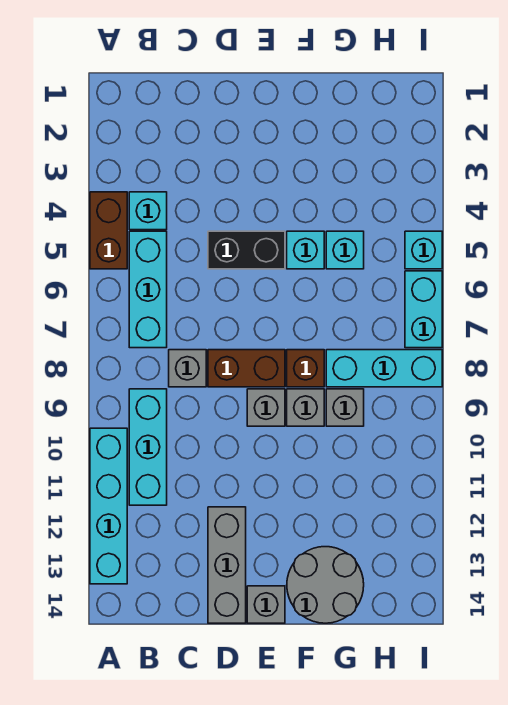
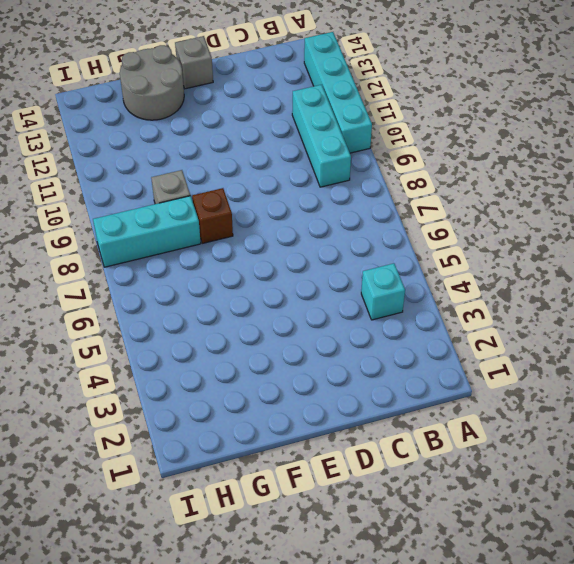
none -> brown brick A4:A5 level 1
none -> cyan brick B5:B7 level 1
none -> grey brick C8 level 1

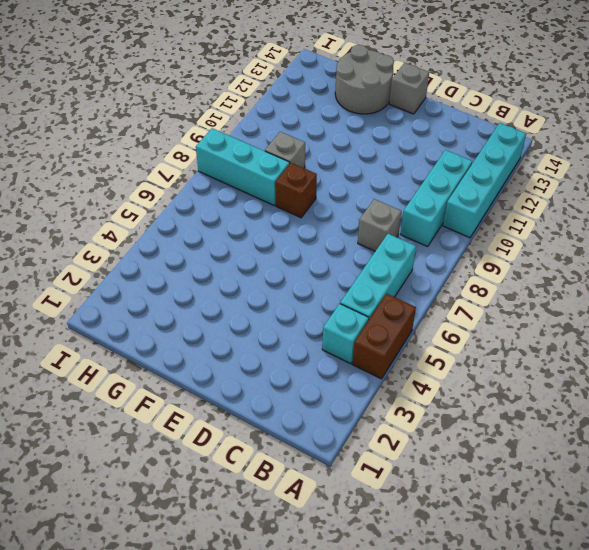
none -> black brick D5:E5 level 1
none -> brown brick D8:E8 level 1
none -> grey brick D12:D14 level 1

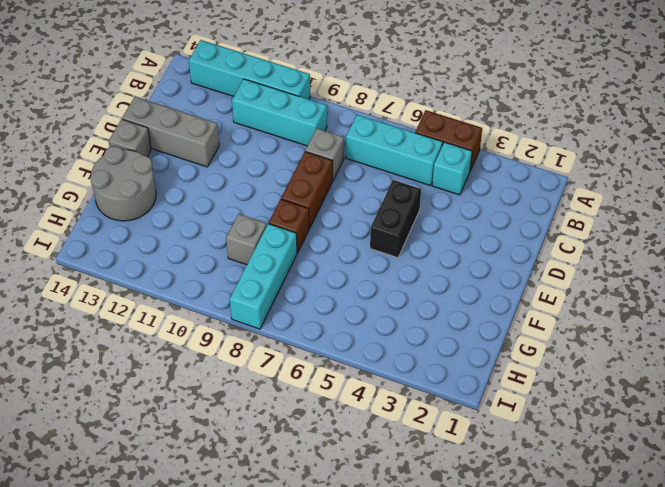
none -> grey brick E9 level 1
none -> cyan brick F5 level 1
none -> grey brick F9 level 1

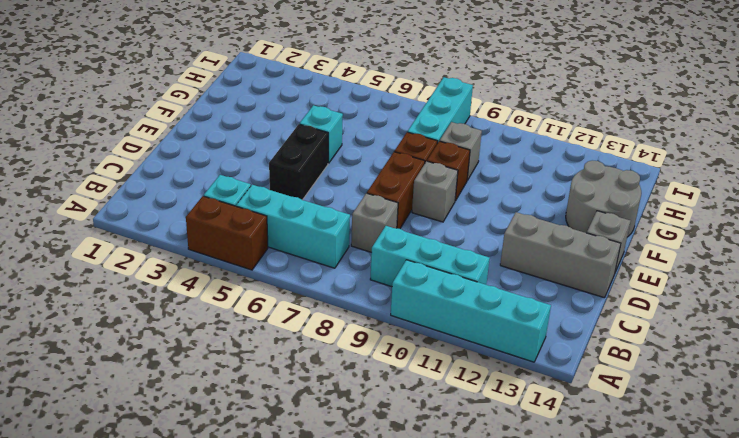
brown brick F9 level 1 -> grey brick F9 level 1
none -> cyan brick G5 level 1
none -> cyan brick I5 level 1
none -> cyan brick I6:I7 level 1

